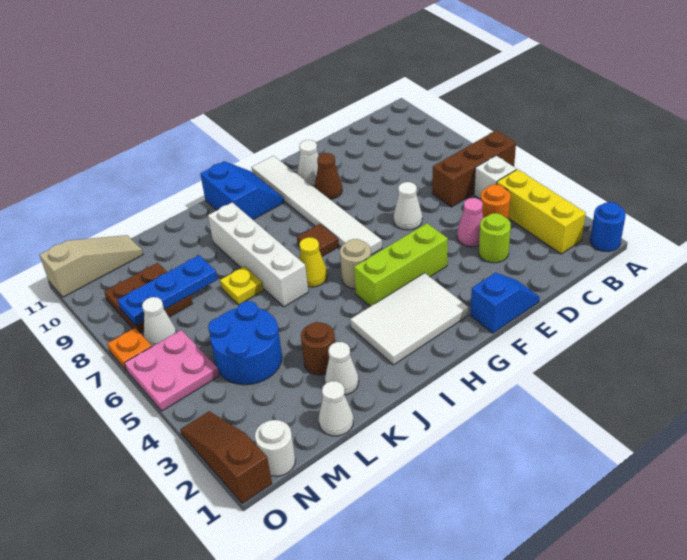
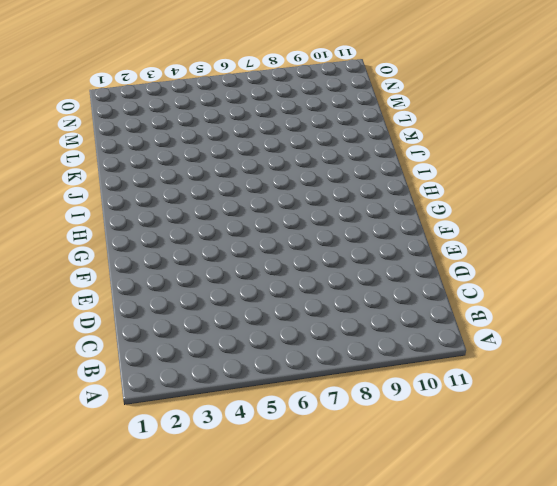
none -> blue round brick A1 level 1
none -> brown brick A6:C6 level 1
none -> yellow brick B2:B4 level 1
none -> white brick B5 level 1

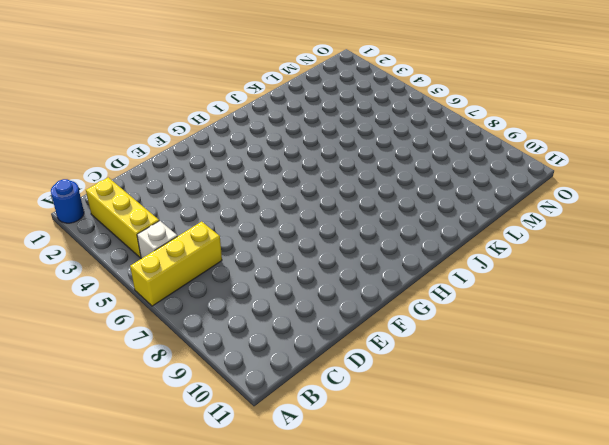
yellow brick A6:C6 level 1 -> brown brick A6:C6 level 1
none -> orange round brick C4 level 1
none -> lime round brick D3 level 1
none -> pink cone D4 level 1
none -> blue slope E1:F1 level 1 top F

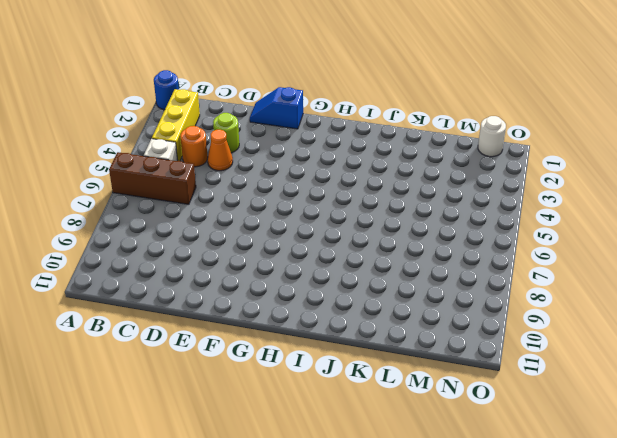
orange cone D4 level 1 -> pink cone D4 level 1
none -> white cone E6 level 1
none -> lime brick F4:H4 level 1
none -> brown cone F9 level 1
none -> white cone F10 level 1

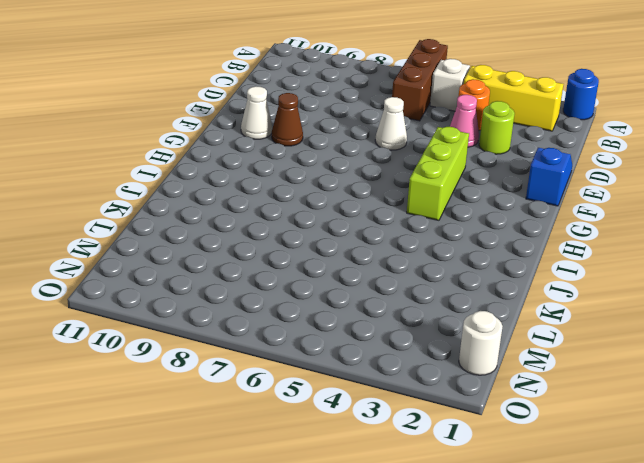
none -> white tile G2:I3 level 1
none -> white tile G6:G11 level 1
none -> tan round brick H5 level 1
none -> brown tile H7 level 1

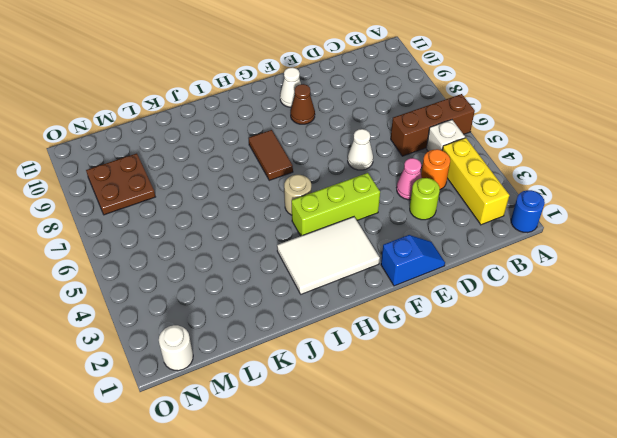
brown tile H7:H8 level 1 -> brown tile H7 level 1
none -> white tile G6:G11 level 1
none -> blue slope H10:I11 level 1 top I
none -> yellow cone I6 level 1
none -> white brick J6:J9 level 1

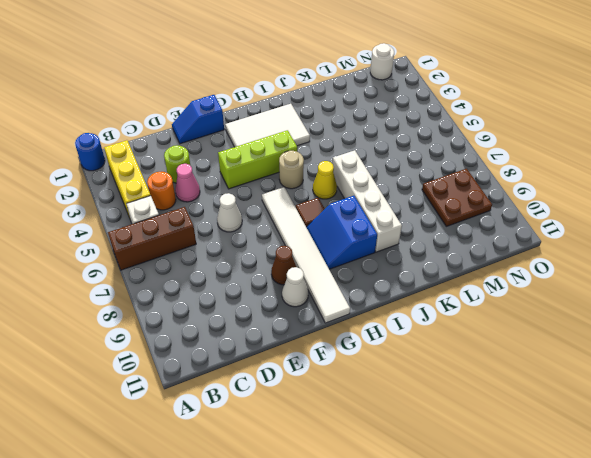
blue slope H8:I9 level 1 top I -> blue slope H10:I11 level 1 top I
none -> white cone K2 level 1
none -> brown round brick K3 level 1
none -> yellow plate K7 level 1
none -> white cone L1 level 1

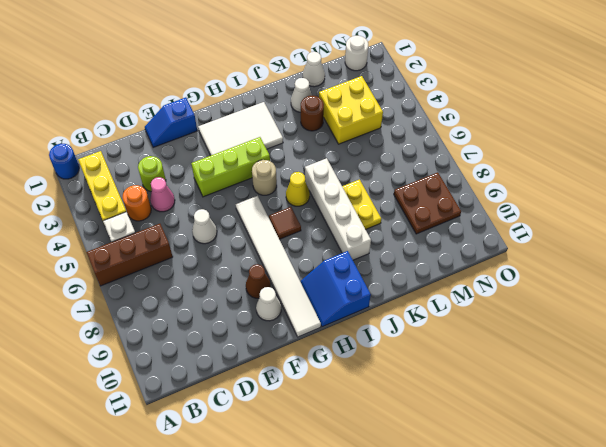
yellow plate K7:K8 level 1 -> yellow plate K7 level 1
yellow brick L3:M4 level 1 -> blue round brick L4:M5 level 1
none -> tan slope M11:O11 level 1 top O
none -> pink plate N5:O6 level 1
none -> white cone N7 level 1
none -> brown slope O1:O3 level 1 top 1

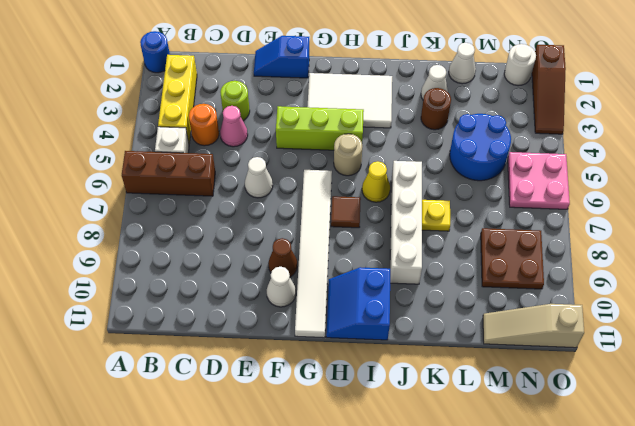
none -> white cone N7 level 1
none -> orange plate O7 level 1
none -> blue plate L8:N8 level 2

